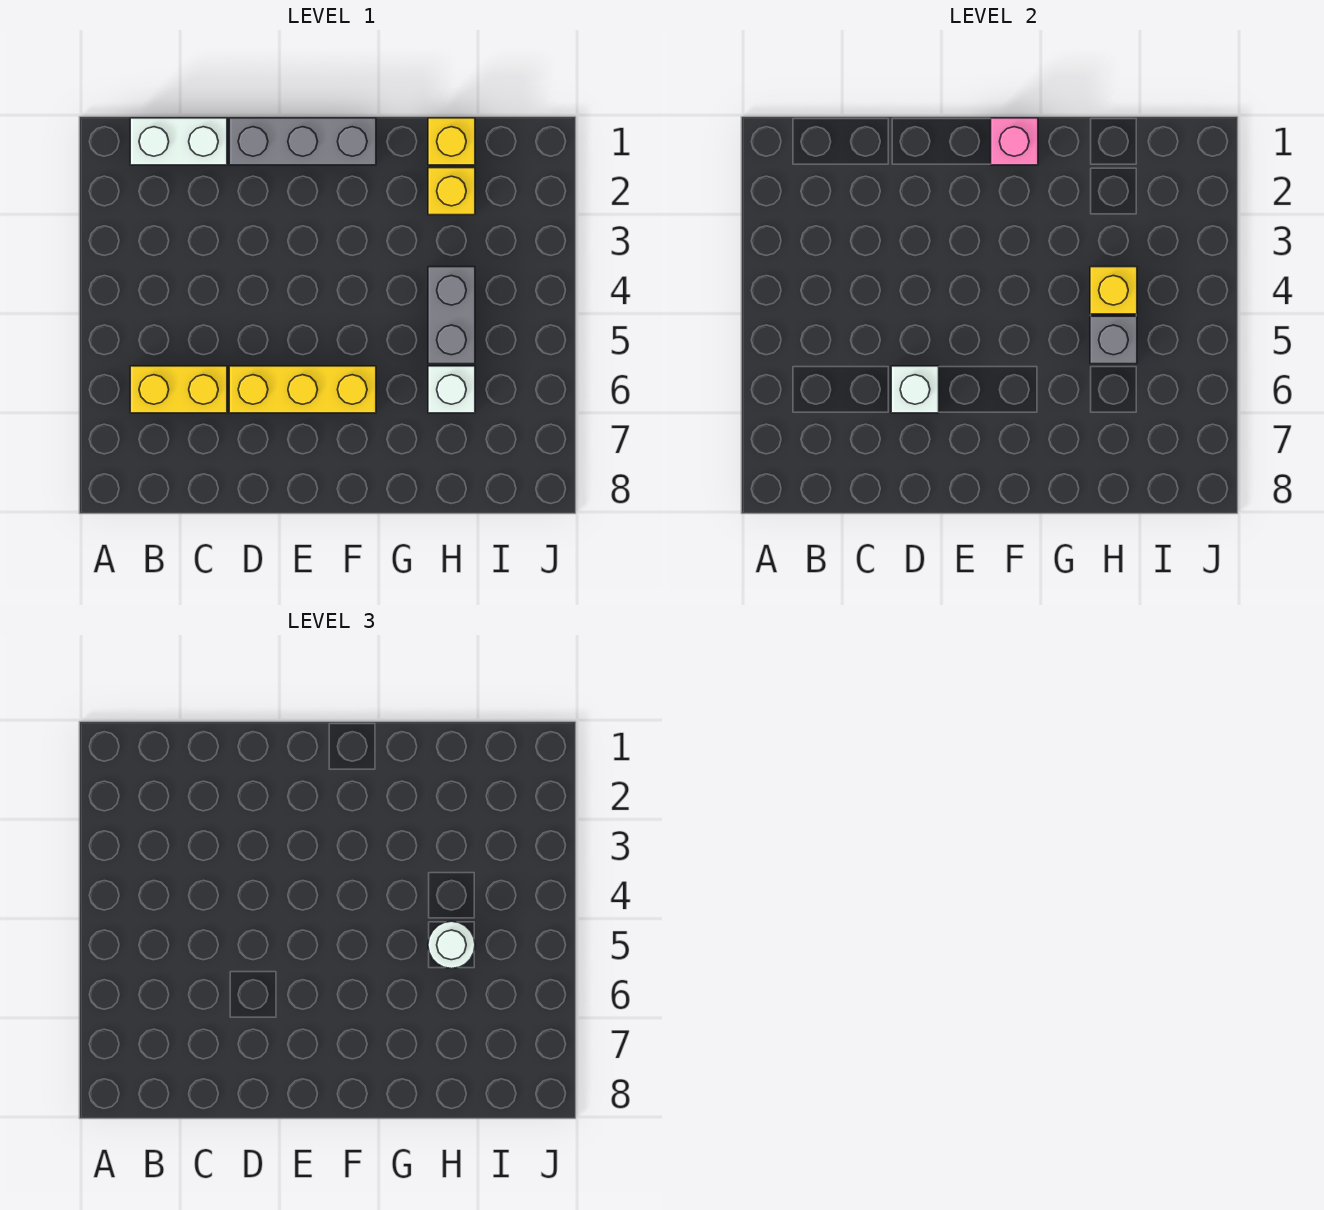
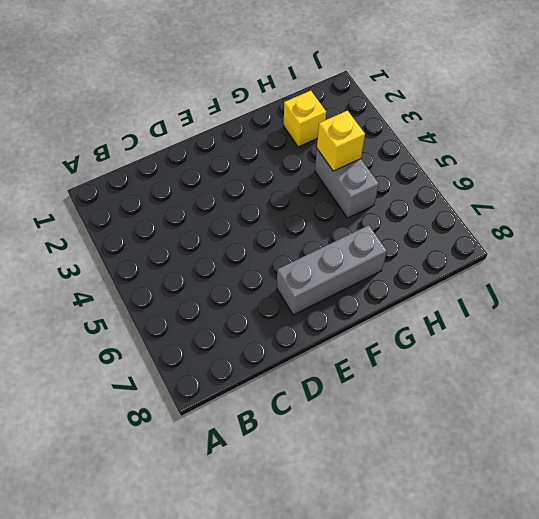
grey brick E7:G7 level 1 -> grey brick D1:F1 level 1
none -> white brick B1:C1 level 1
none -> yellow brick B6:C6 level 1
none -> yellow brick D6:F6 level 1

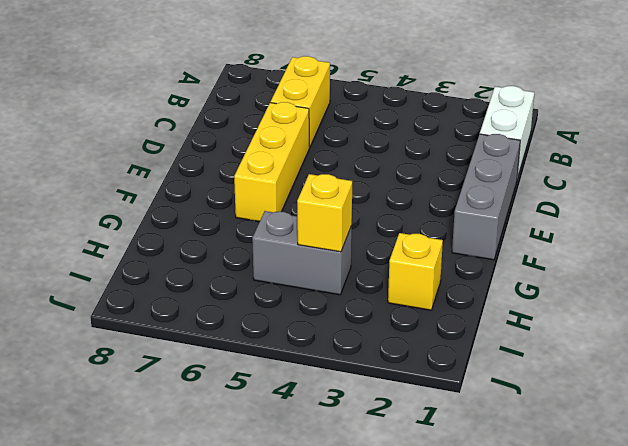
none -> yellow brick H1 level 1
none -> white brick H6 level 1
none -> white brick D6 level 2

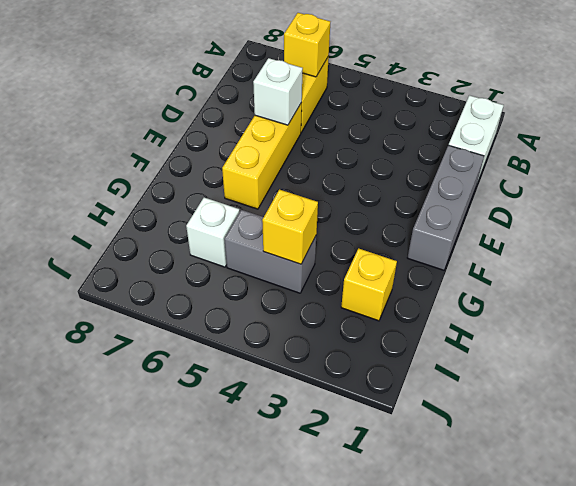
yellow brick B6 level 2 -> yellow brick H1 level 1
none -> pink brick F1 level 2
none -> grey brick H5 level 2
none -> white round brick H5 level 3

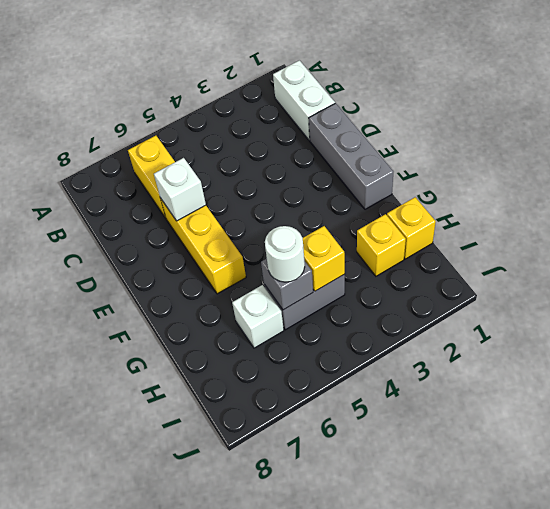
none -> pink brick F1 level 2

